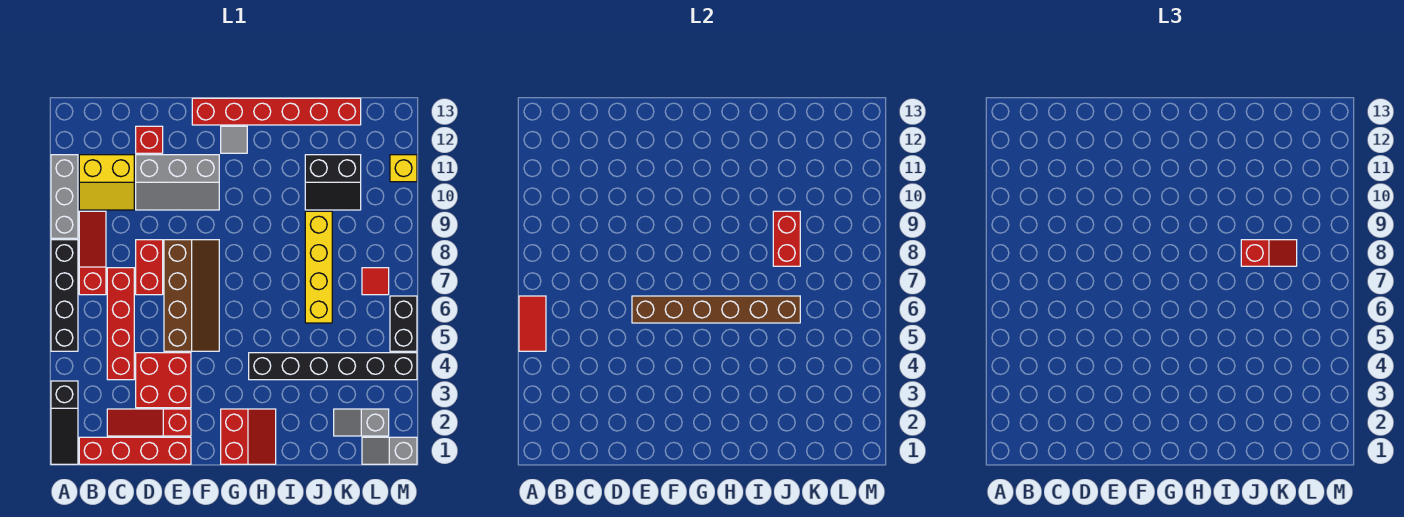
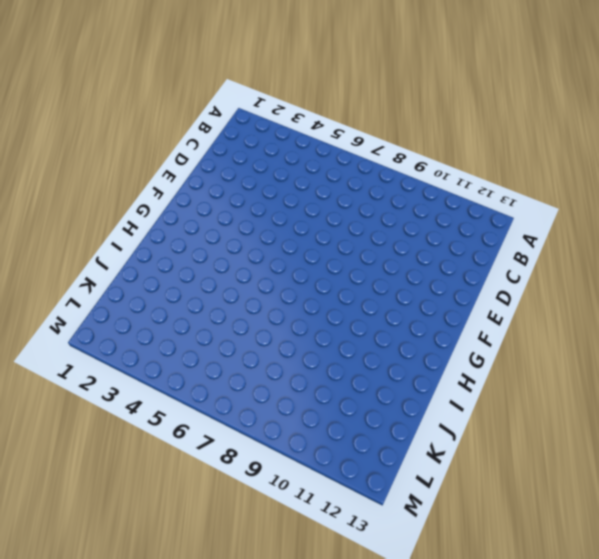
none -> black slope A1:A3 level 1 top 3
none -> black brick A5:A8 level 1
none -> grey brick A9:A11 level 1

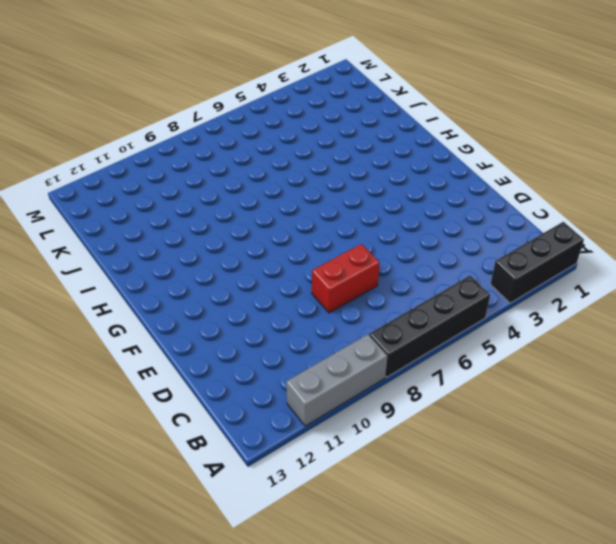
black brick A1:A3 level 1 -> black slope A1:A3 level 1 top 3
none -> red brick B1:E1 level 1
none -> red slope B7:B9 level 1 top 7
none -> yellow slope B10:C11 level 1 top 11

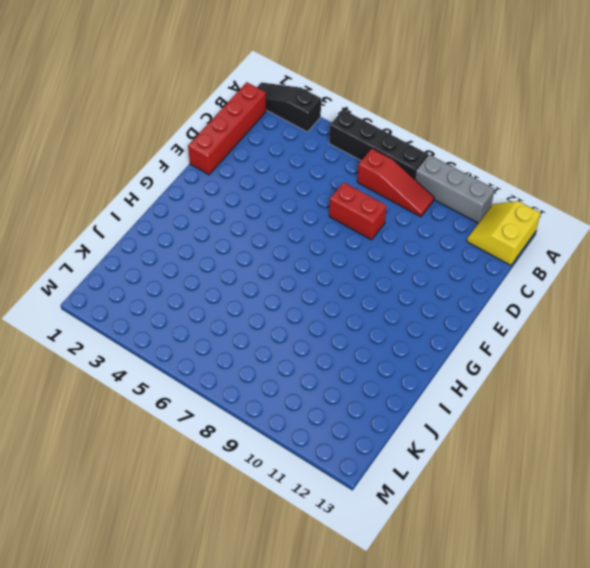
yellow slope A12:B13 level 1 top 13 -> yellow slope B10:C11 level 1 top 11
none -> red slope C2:E2 level 1 top E
none -> red brick C4:C7 level 1
none -> red brick D3:E4 level 1

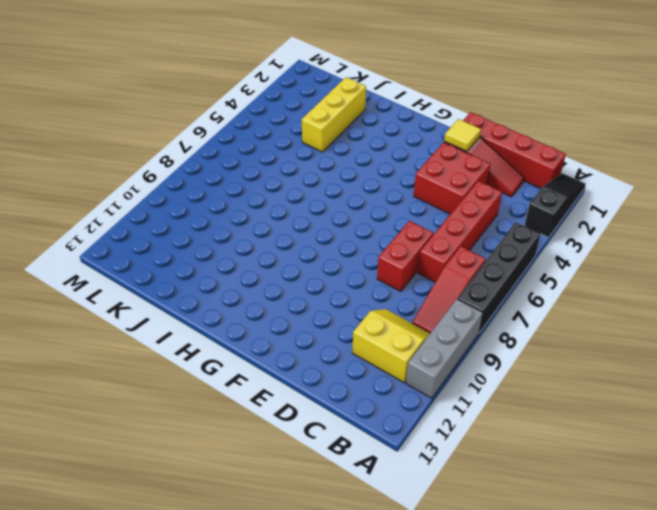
yellow tile E2 level 2 -> none
yellow brick J2:J4 level 1 -> black brick H4:M4 level 1
none -> grey slope D10:F11 level 1 top 11
none -> red brick D12 level 1
none -> brown slope E5:F8 level 1 top E

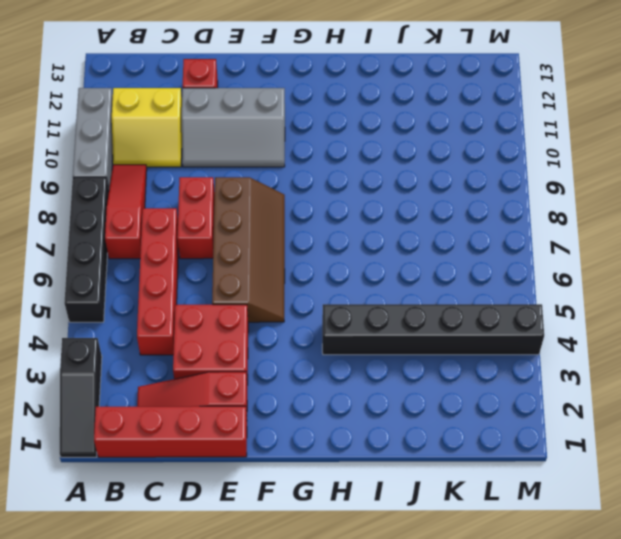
none -> red brick F13:K13 level 1
none -> red slope G1:H2 level 1 top G
none -> grey tile G12 level 1

